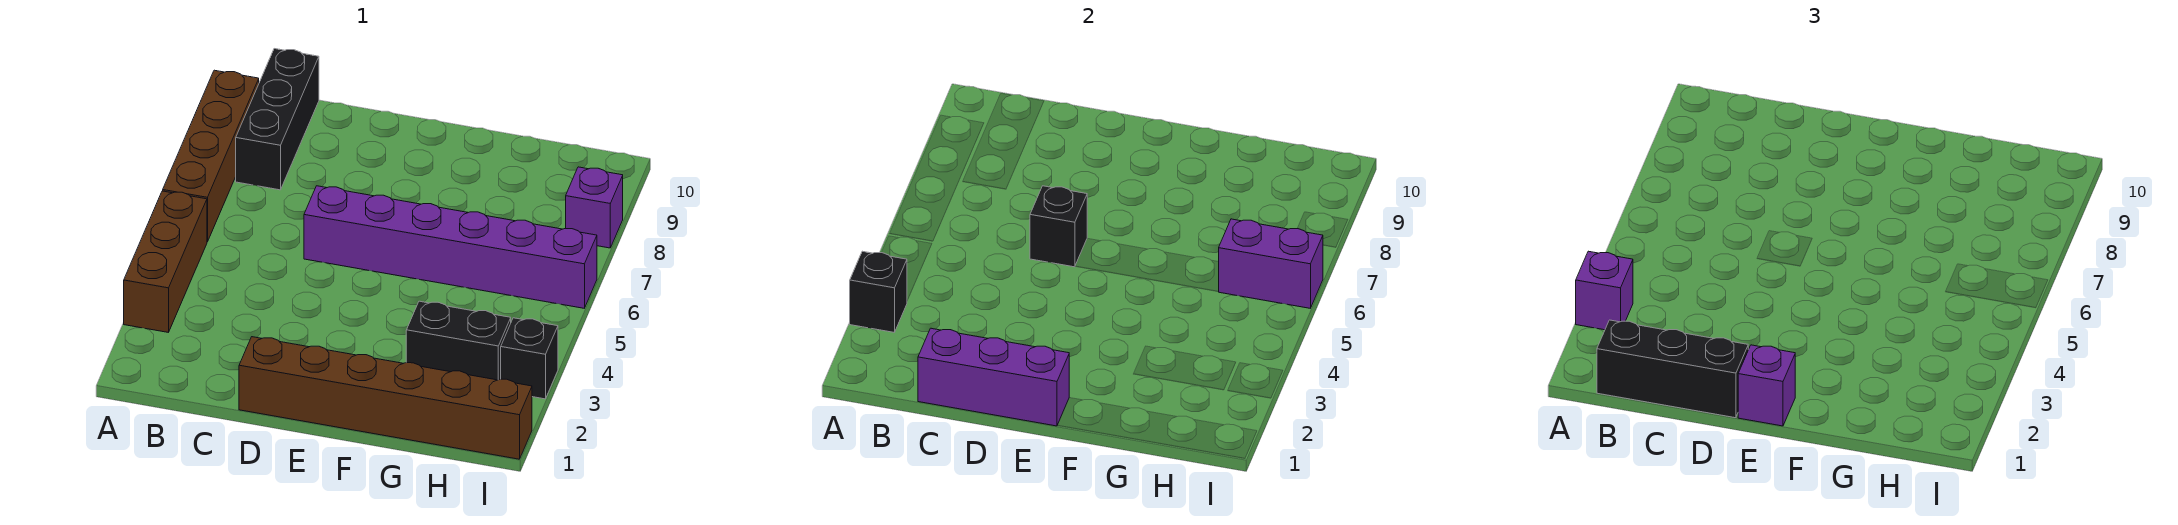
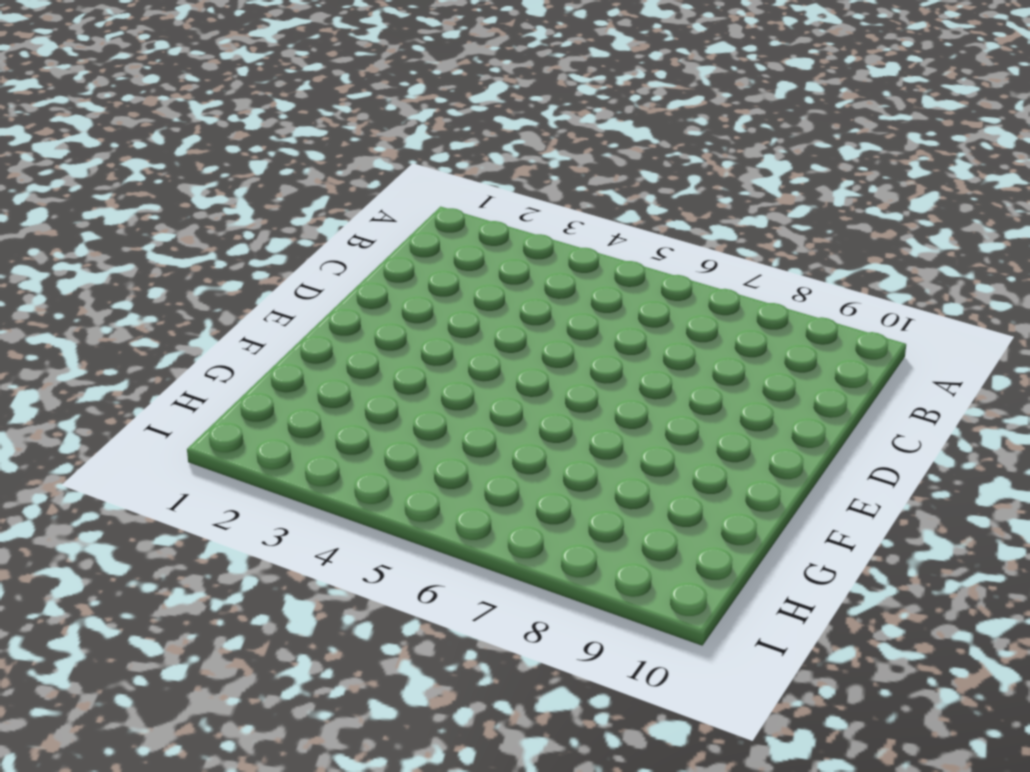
none -> brown brick A3:A5 level 1
none -> brown brick A6:A9 level 1
none -> black brick B8:B10 level 1

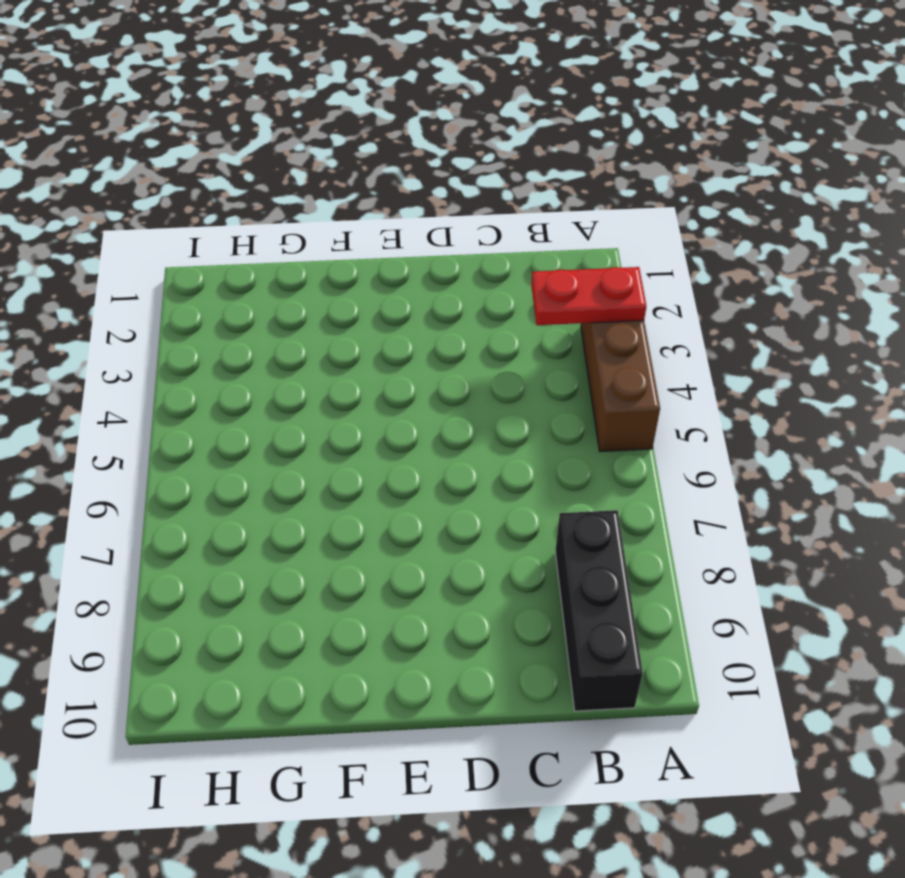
red plate A3:B3 level 2 -> black brick A3 level 2
none -> brown brick A6:A9 level 1
none -> brown brick D1:I1 level 1
none -> purple brick D6:I6 level 1

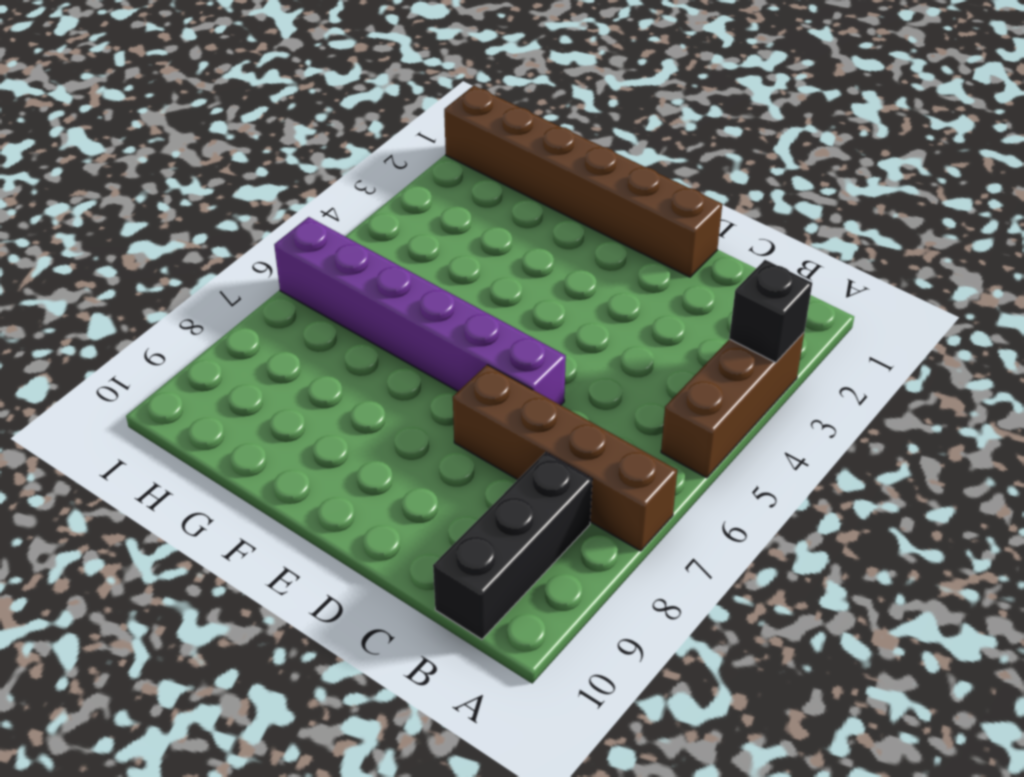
brown brick A7:D7 level 1 -> brown brick A6:A9 level 1
none -> black brick G3:H3 level 1
none -> black brick I3 level 1
none -> purple brick I8 level 1

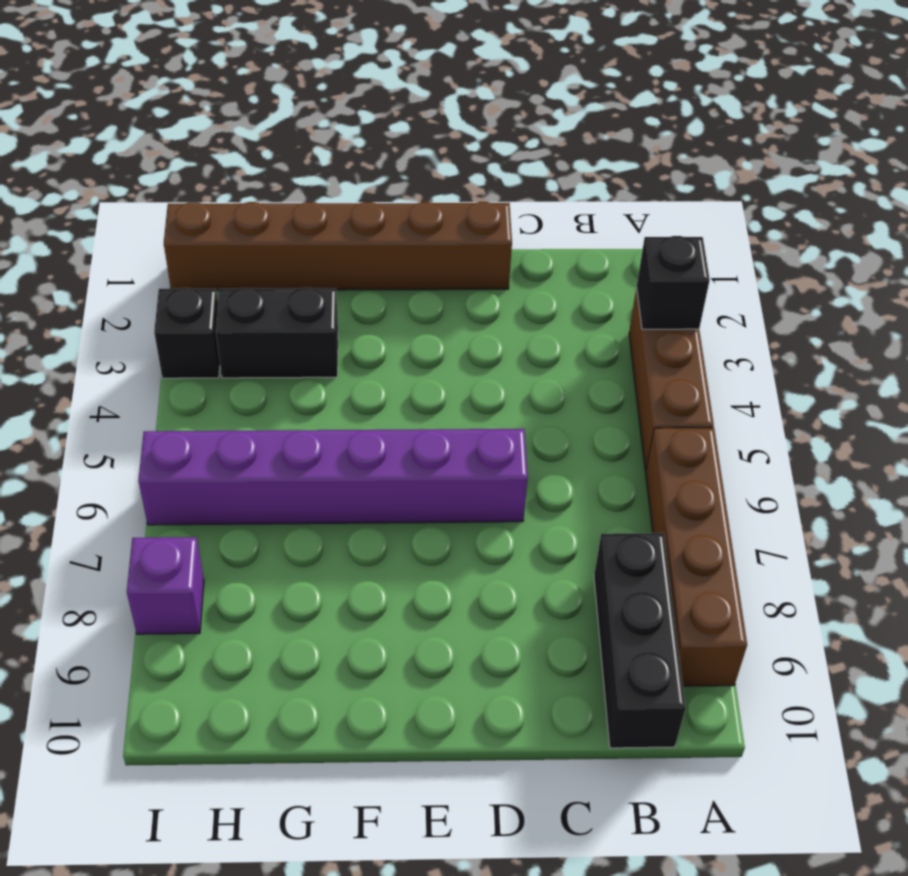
none -> purple brick C1:E1 level 2
none -> black brick D6 level 2
none -> purple brick H6:I6 level 2

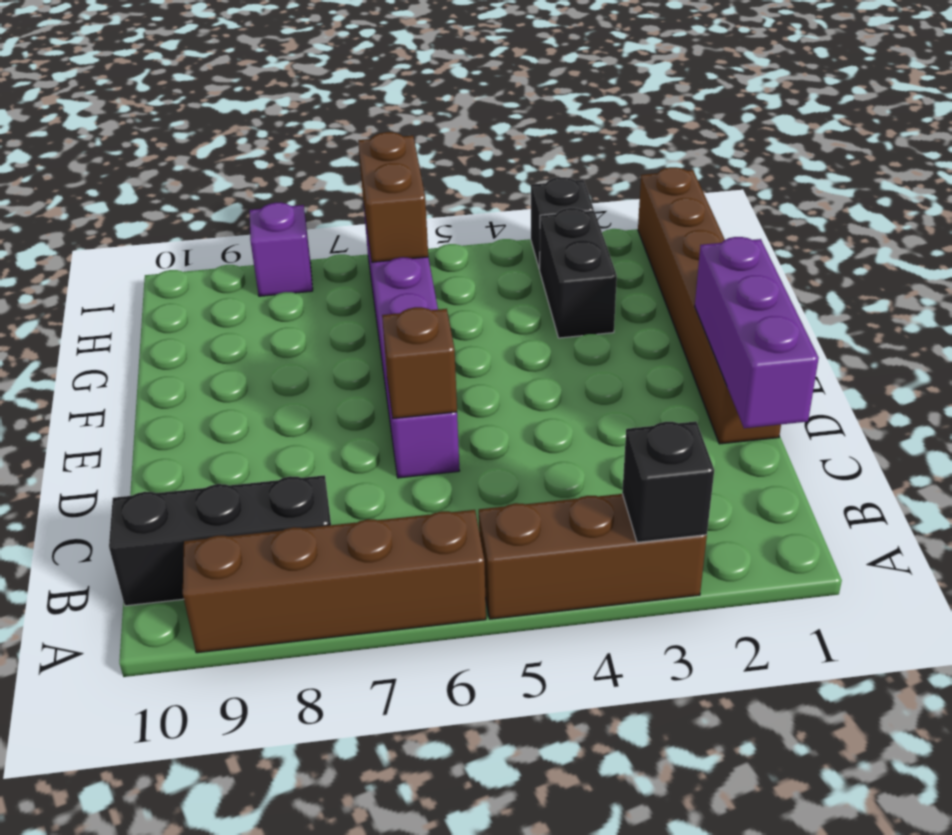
brown brick D6 level 2 -> black brick D6 level 2
brown brick H6:I6 level 2 -> purple brick H6:I6 level 2
none -> purple brick A3 level 3
none -> black brick B1:D1 level 3
none -> purple brick E1 level 3

